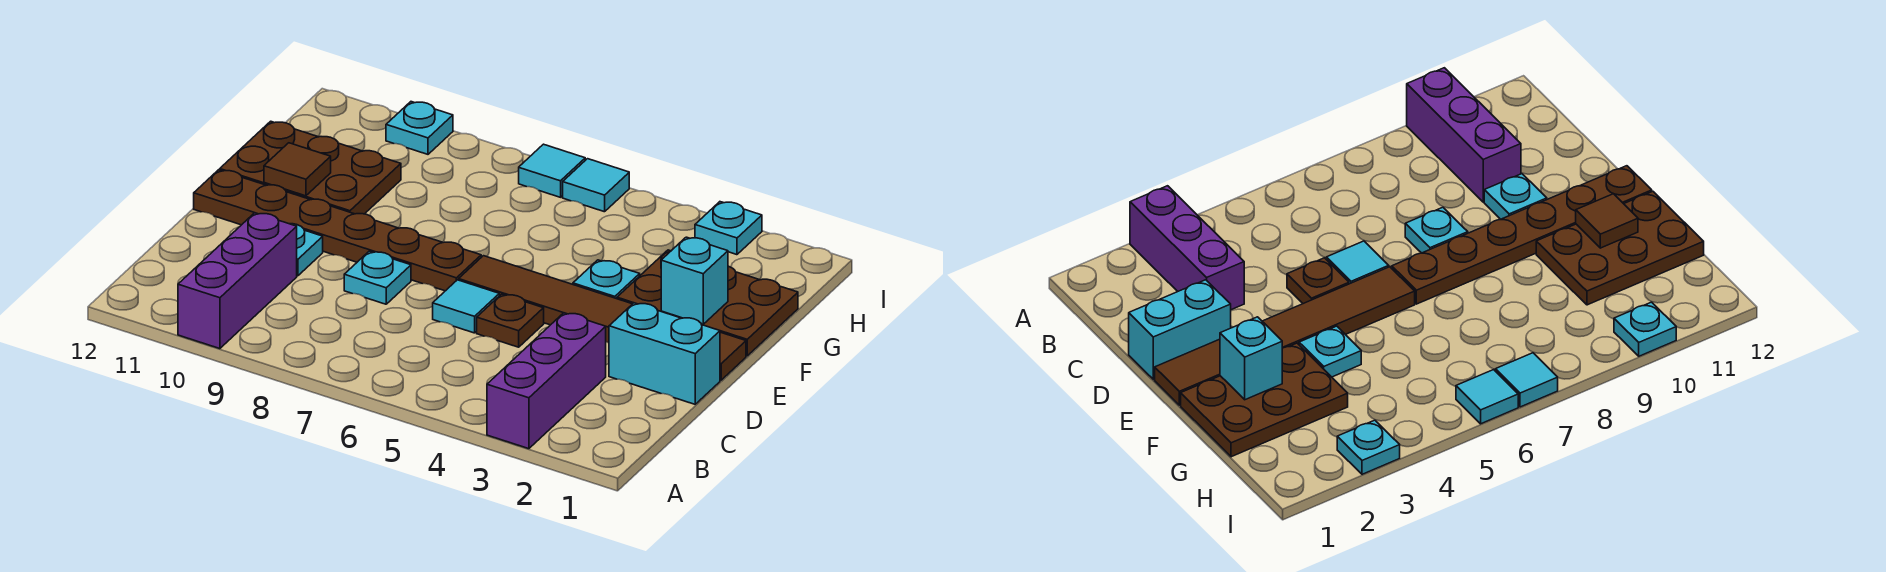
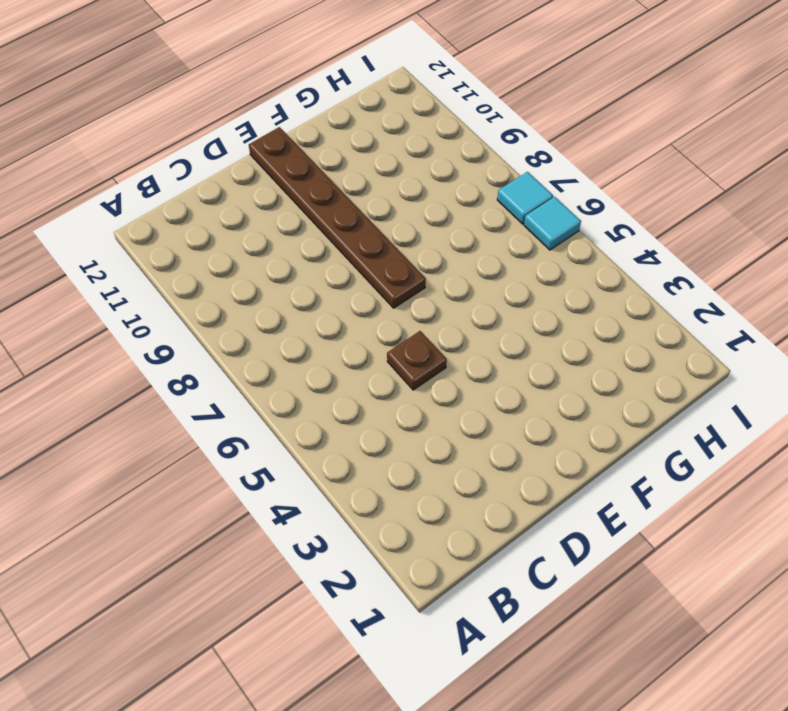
none -> purple brick A3:C3 level 1
none -> purple brick A10:C10 level 1
none -> cyan brick D1:D2 level 1

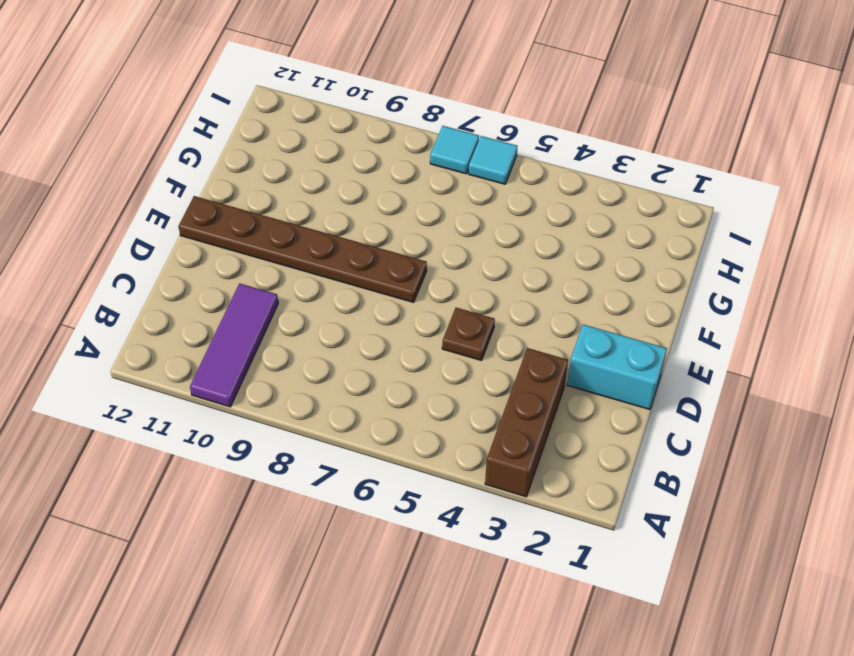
brown brick A3:C3 level 1 -> purple brick A3:C3 level 1
purple tile A10:C10 level 1 -> purple brick A10:C10 level 1
none -> cyan tile D6 level 1
none -> cyan plate D8 level 1
none -> cyan plate D10 level 1

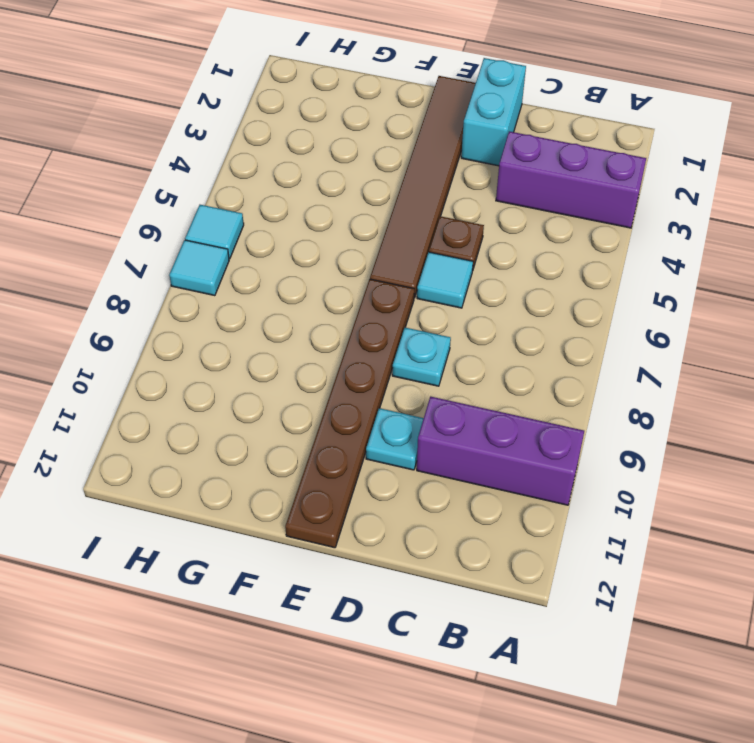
none -> brown plate F1:G3 level 1
none -> cyan plate F4 level 1
none -> brown plate F10:G12 level 1

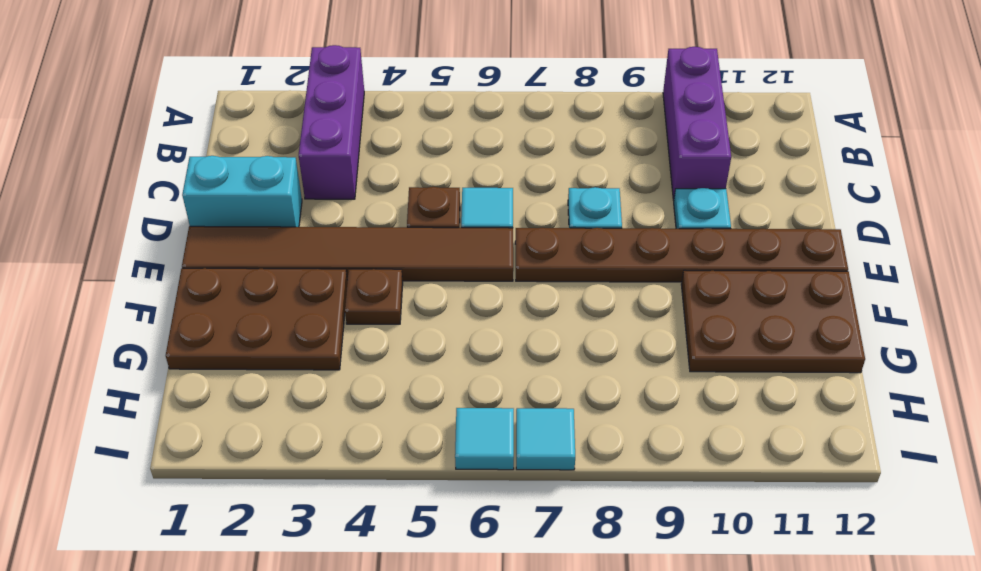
brown plate F4 level 1 -> cyan plate F4 level 1
none -> cyan plate I3 level 1
none -> cyan plate I10 level 1
none -> cyan brick F2 level 2

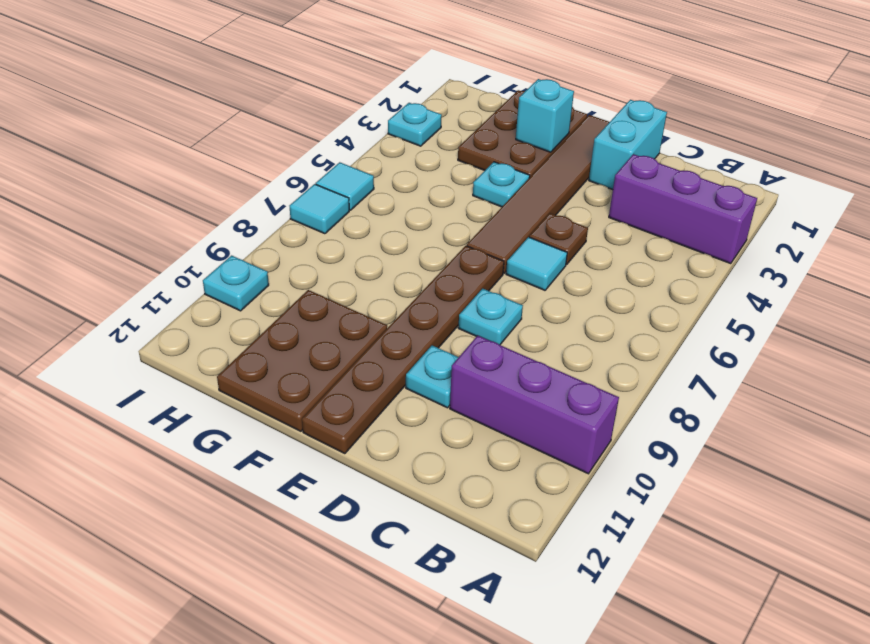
none -> brown tile F11 level 2

